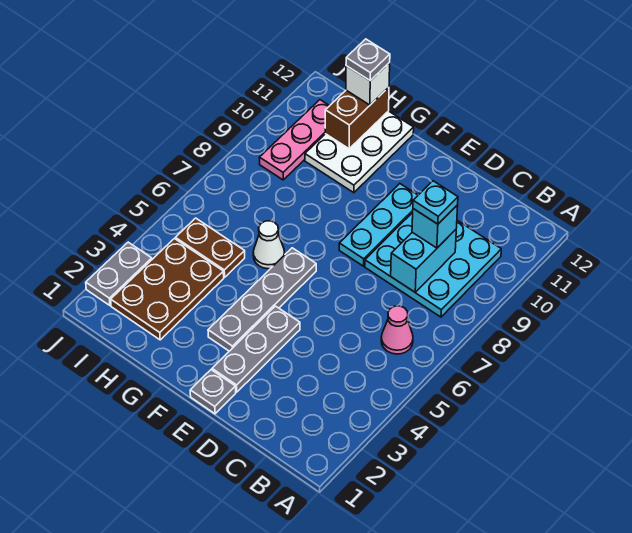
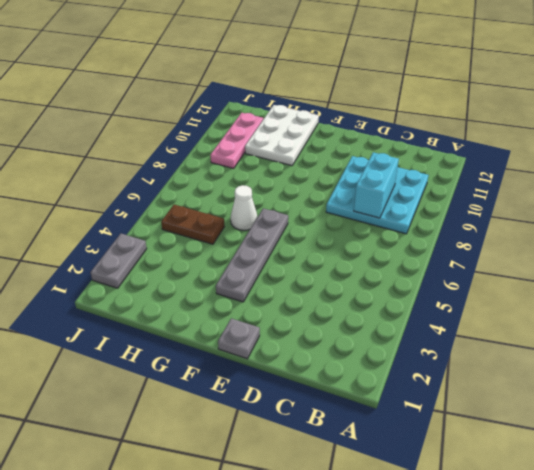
none -> pink cone B6 level 1
none -> grey plate E2:E4 level 1
none -> cyan plate E8:E10 level 1

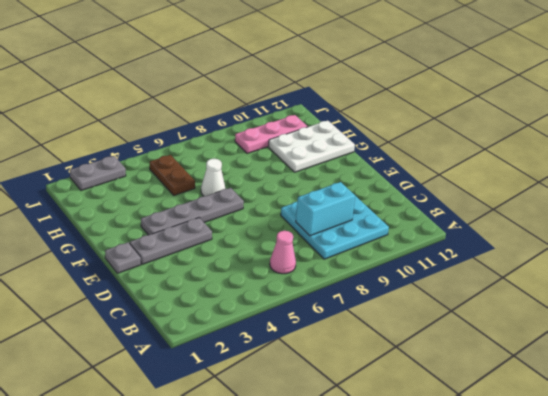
none -> cyan plate E8:E10 level 1
none -> brown plate H2:I4 level 1
none -> brown brick H11:H12 level 2

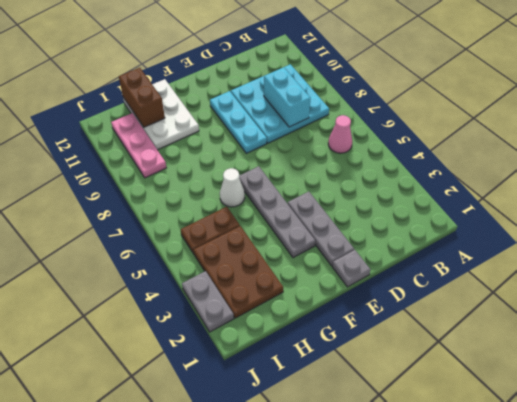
none -> cyan brick C9 level 3
none -> white brick H12 level 3
none -> cyan plate C9 level 4

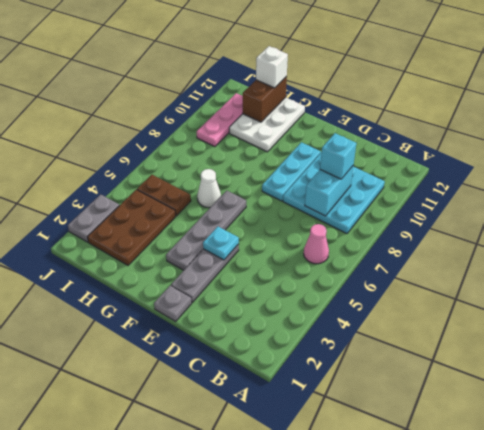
cyan plate E4 level 2 -> cyan plate C9 level 4
none -> grey plate H12 level 4

